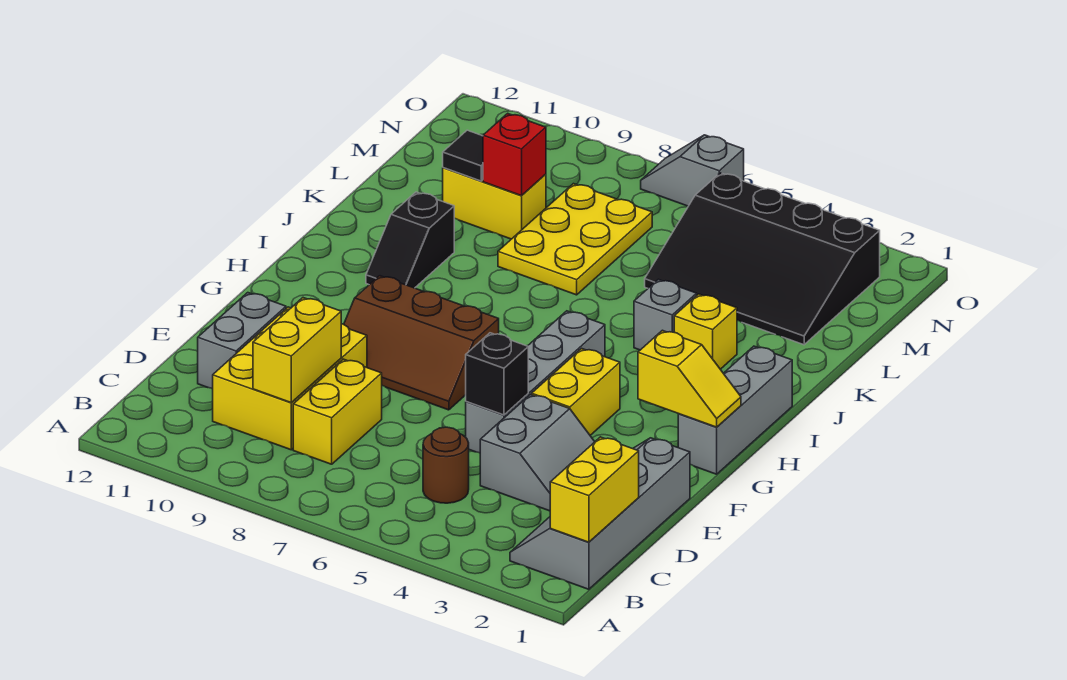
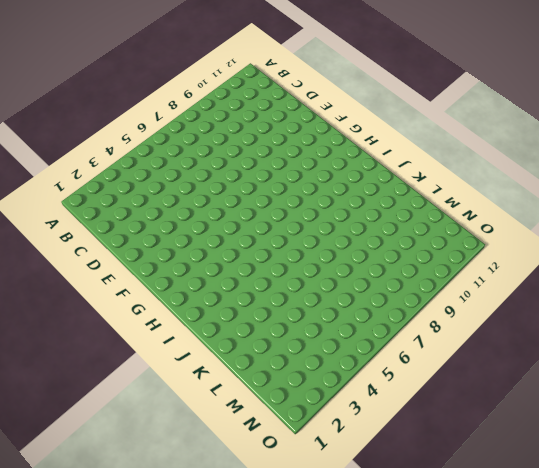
none -> grey slope B1:E2 level 1 top 1
none -> brown round brick C5 level 1
none -> yellow brick C8:D8 level 1

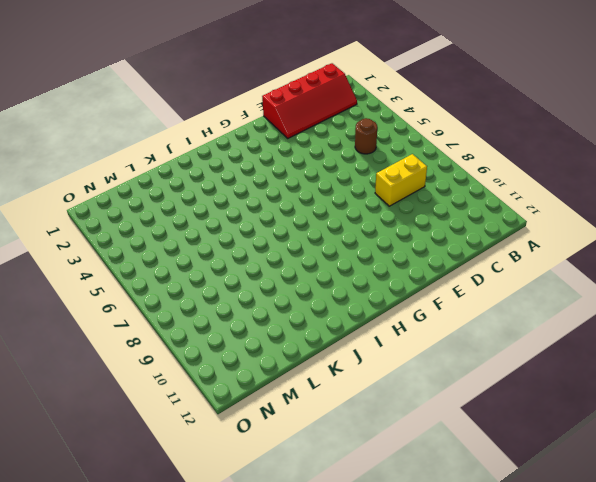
red slope B1:E2 level 1 top 1 -> grey slope B1:E2 level 1 top 1
none -> yellow brick C9:E10 level 1
none -> grey slope D3:E4 level 1 top 4
none -> grey brick D11:E11 level 1

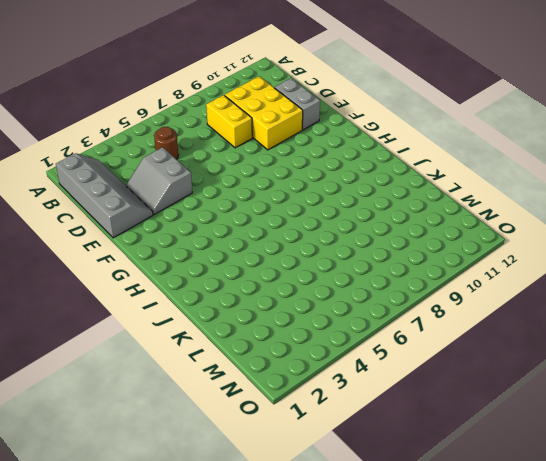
none -> grey brick E5:H5 level 1
none -> yellow brick F4:G4 level 1
none -> brown slope F7:G9 level 1 top G

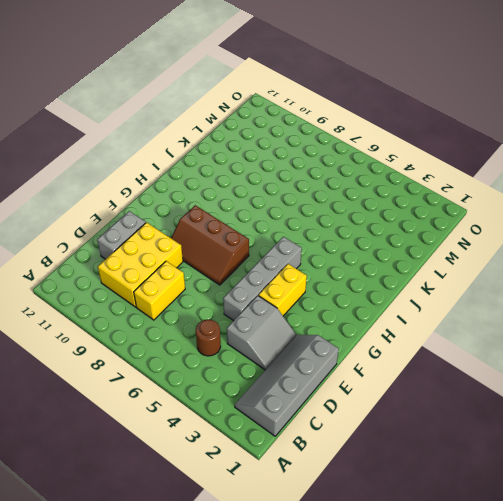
none -> grey brick G1:I1 level 1
none -> black slope I10:J10 level 1 top J
none -> yellow brick J3 level 1

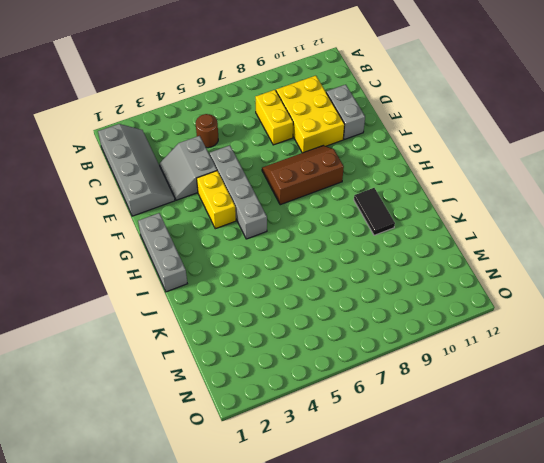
black tile I10:J10 level 1 -> black slope I10:J10 level 1 top J
none -> yellow brick J3 level 1
none -> grey brick J4 level 1
none -> yellow plate K7:M8 level 1

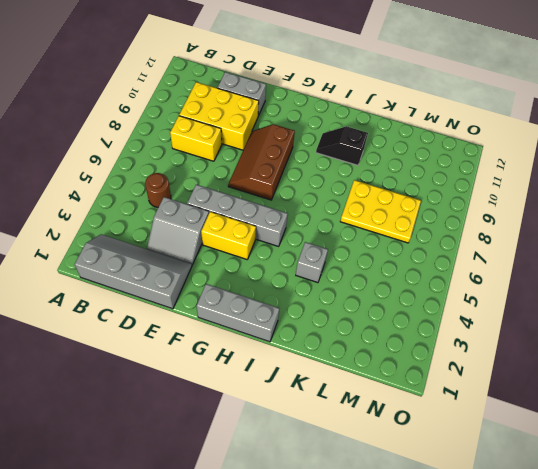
none -> yellow brick J3 level 1
none -> black slope L2:N5 level 1 top N
none -> yellow brick L9:L10 level 1

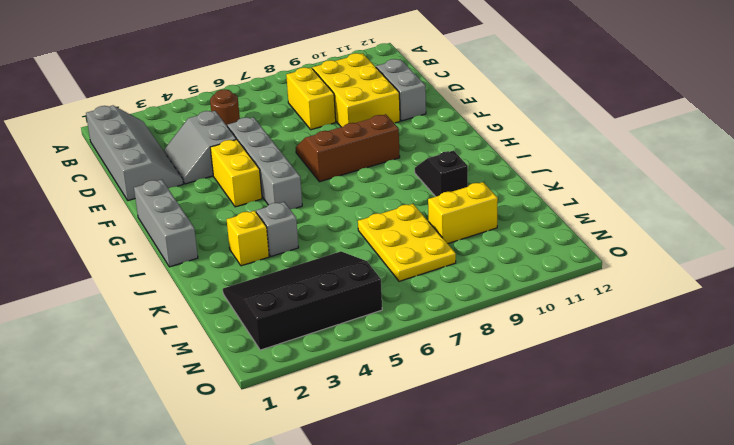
none -> grey slope O6:O7 level 1 top 6
none -> yellow brick B1:C1 level 2
none -> yellow brick C9:D9 level 2

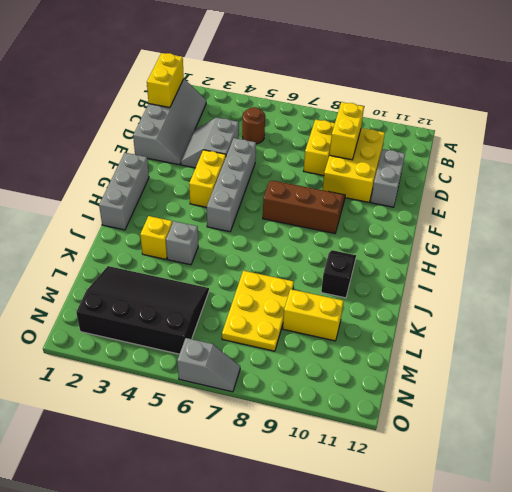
none -> black brick E5 level 2
none -> yellow slope G1:G2 level 2 top 2
none -> red brick L9 level 2

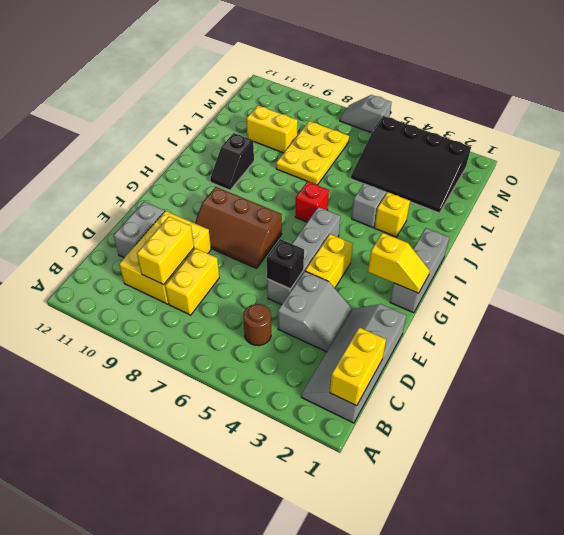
red brick I6 level 1 -> red brick L9 level 2
none -> black tile L10 level 2

